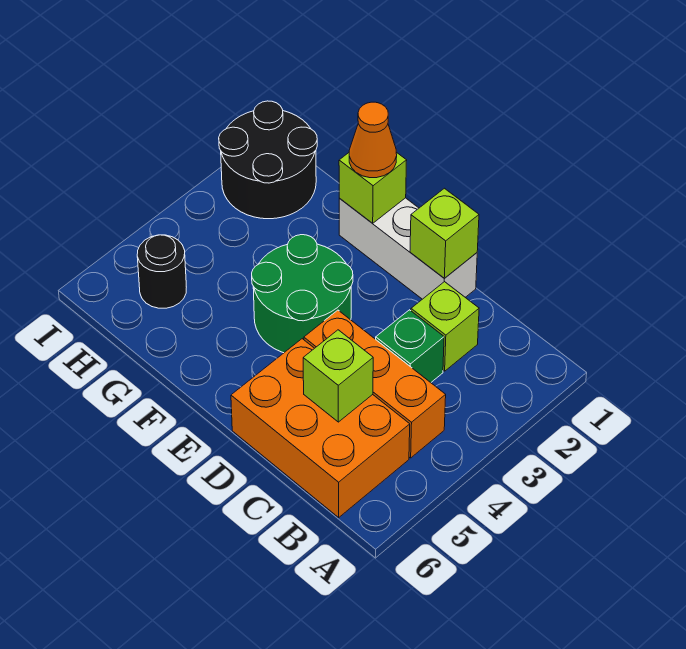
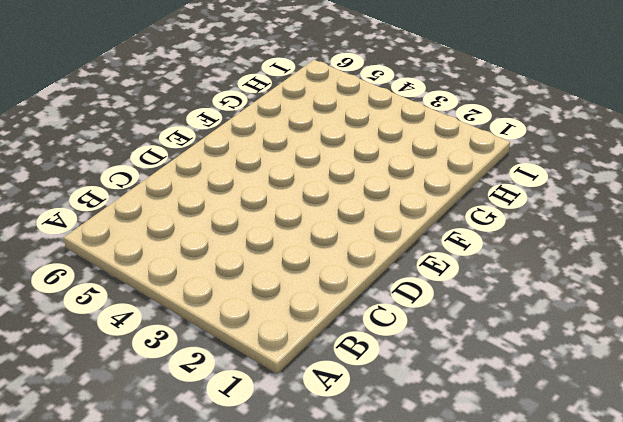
none -> orange brick B4:D4 level 1
none -> orange brick B5:D6 level 1
none -> lime brick C2 level 1

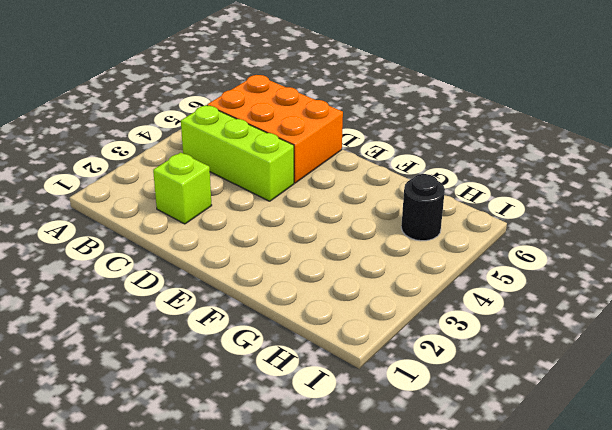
lime brick B4:D4 level 1 -> orange brick B4:D4 level 1
none -> green brick C3 level 1
none -> white brick D1:F1 level 1
none -> green round brick E3:F4 level 1

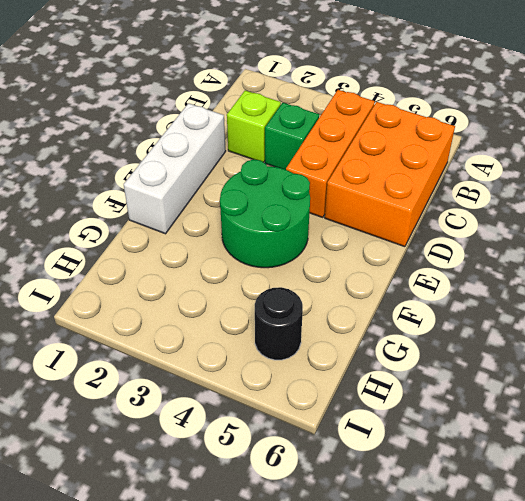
none -> black round brick H1:I2 level 1
none -> lime brick C5 level 2
none -> lime brick D1 level 2

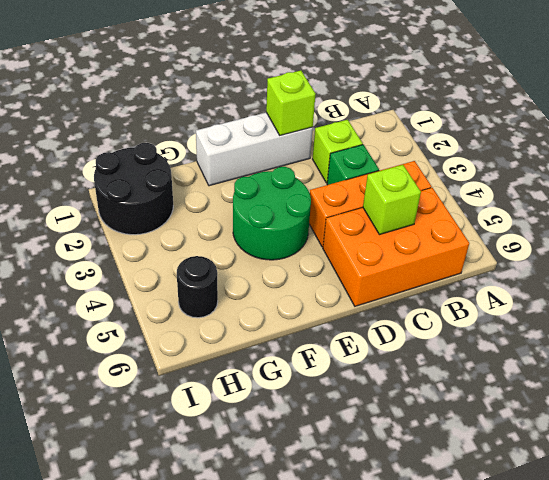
none -> lime brick F1 level 2
none -> orange cone F1 level 3

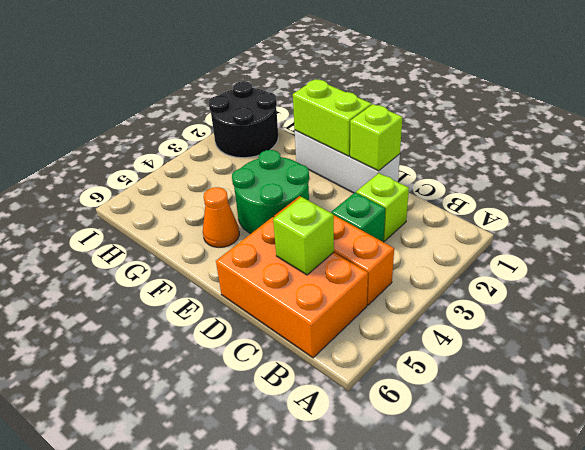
lime brick E1:F1 level 2 -> lime brick F1 level 2
orange cone F5 level 1 -> orange cone F1 level 3
none -> black round brick H5 level 1

